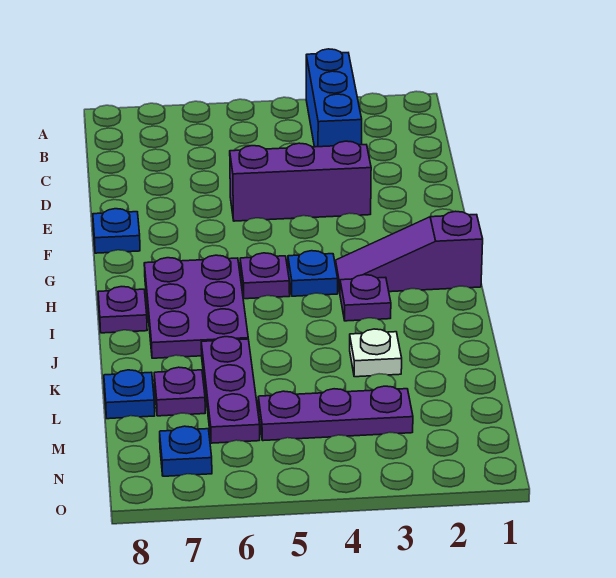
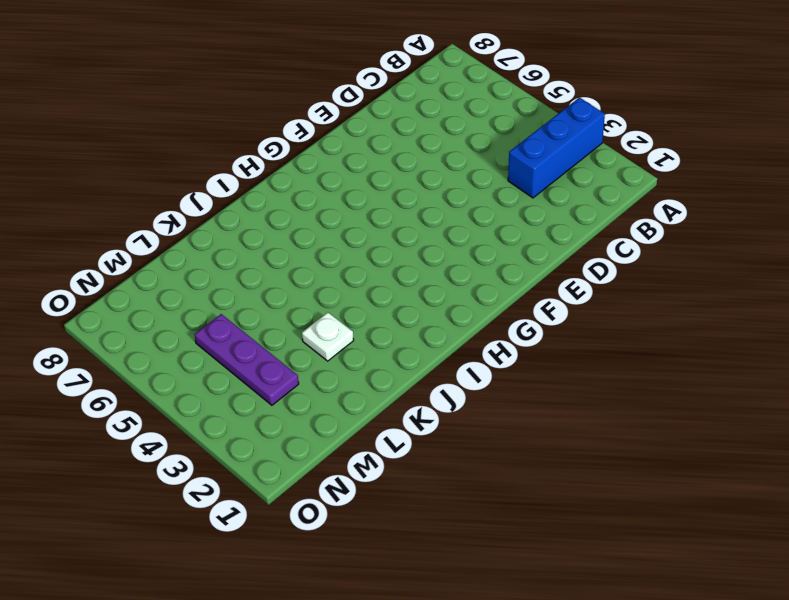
none -> purple brick E3:E5 level 1
none -> blue plate F8 level 1
none -> purple slope H1:H3 level 1 top 1

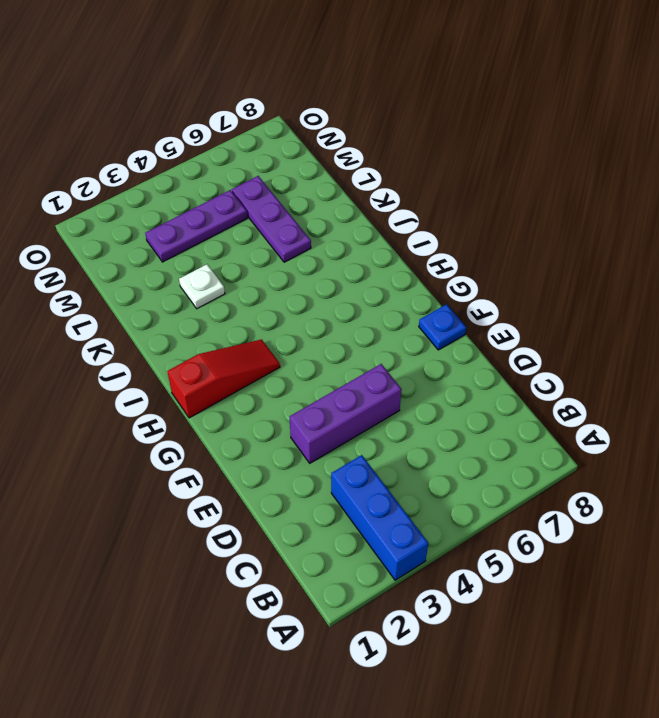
red slope H1:H3 level 1 top 1 -> purple slope H1:H3 level 1 top 1
none -> blue plate H4 level 1
none -> purple plate H5 level 1
none -> purple plate H6:J7 level 1

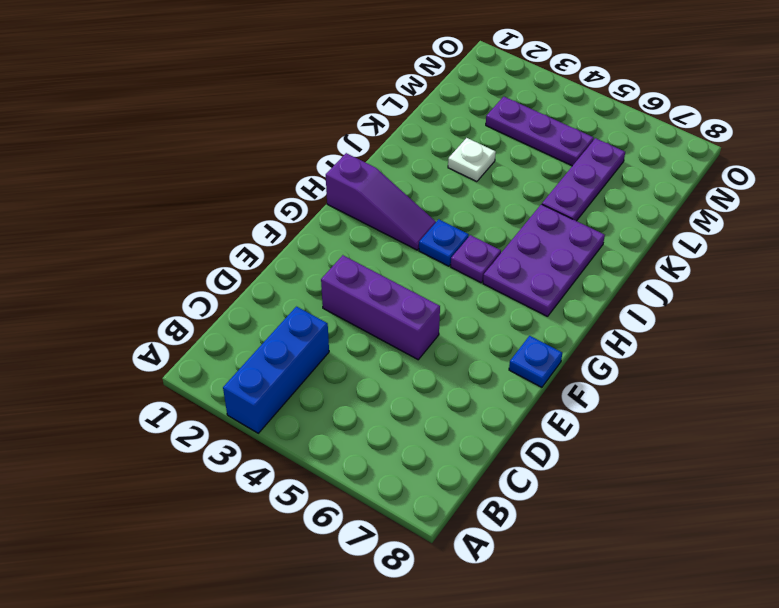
none -> purple plate I3 level 1
none -> purple plate I8 level 1
none -> purple plate L7 level 1

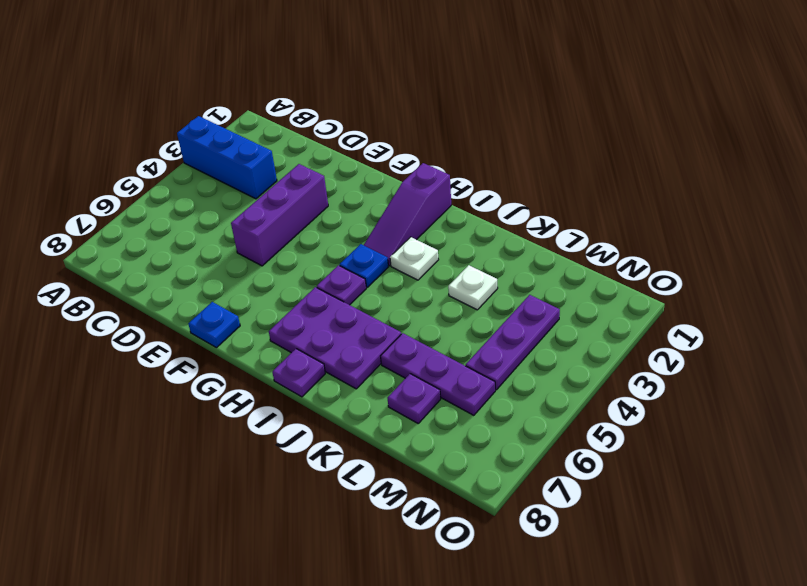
white plate I3 level 1 -> purple plate I3 level 1
none -> blue plate L8 level 1
none -> blue plate N7 level 1

